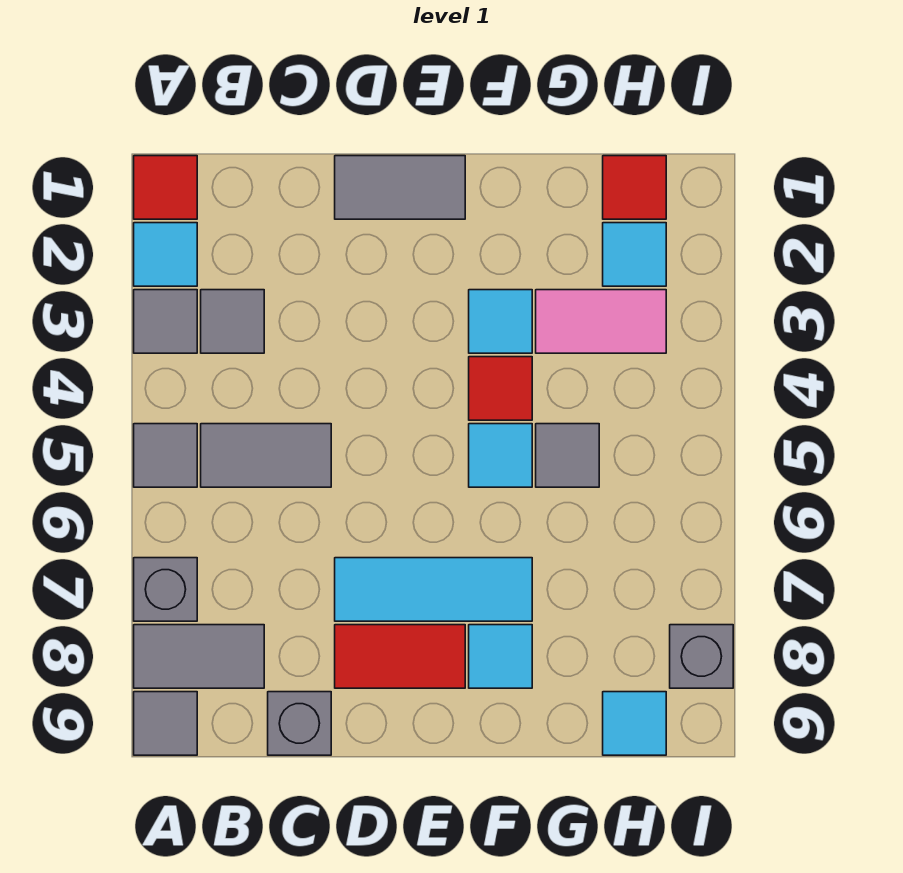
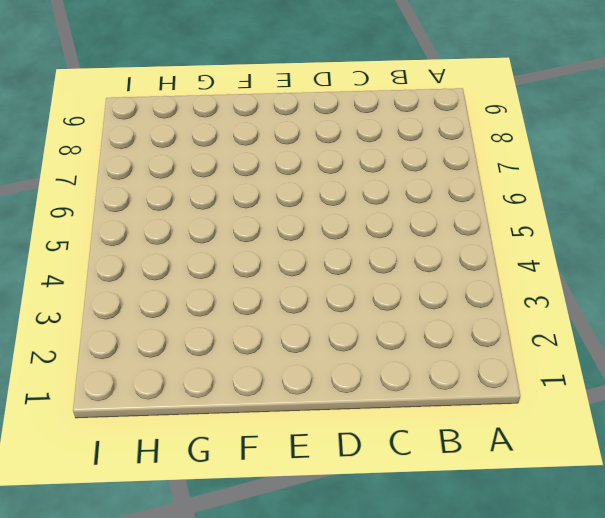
none -> red tile A1 level 1
none -> cyan tile A2 level 1
none -> grey tile A3 level 1

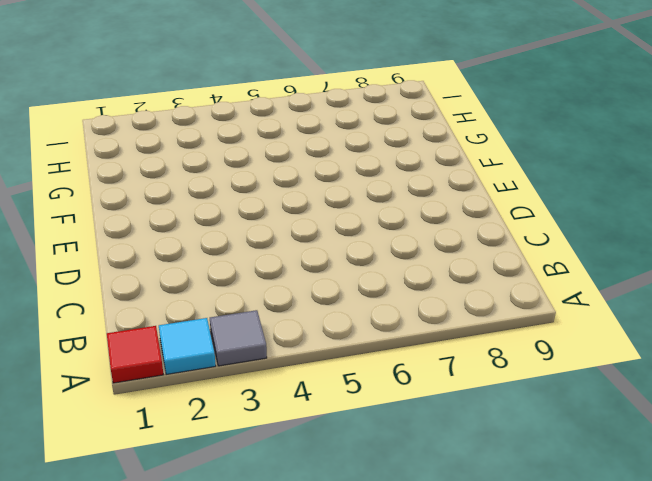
none -> grey tile A5 level 1
none -> grey brick A7 level 1
none -> grey tile A8:B8 level 1

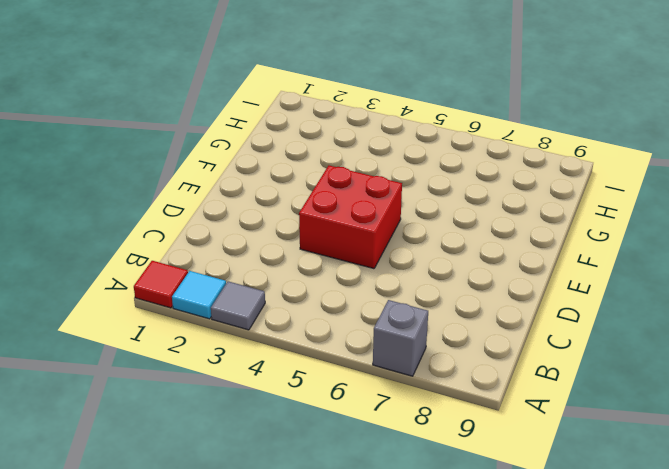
red brick D4:E5 level 1 -> none
none -> grey tile A5 level 1
none -> grey tile A8:B8 level 1
none -> grey tile A9 level 1

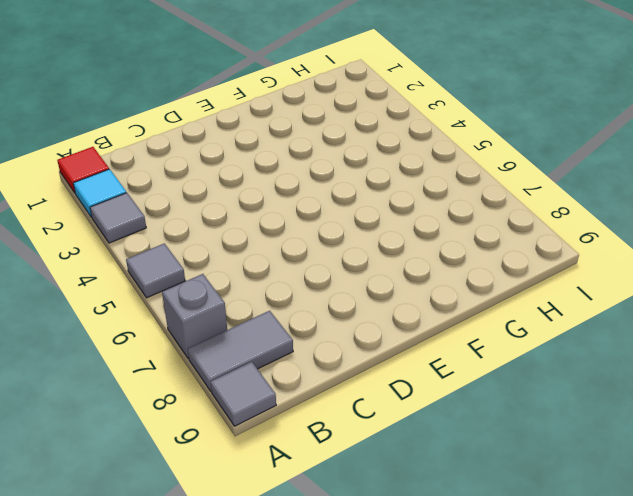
none -> grey tile B3 level 1
none -> grey tile B5:C5 level 1
none -> grey brick C9 level 1

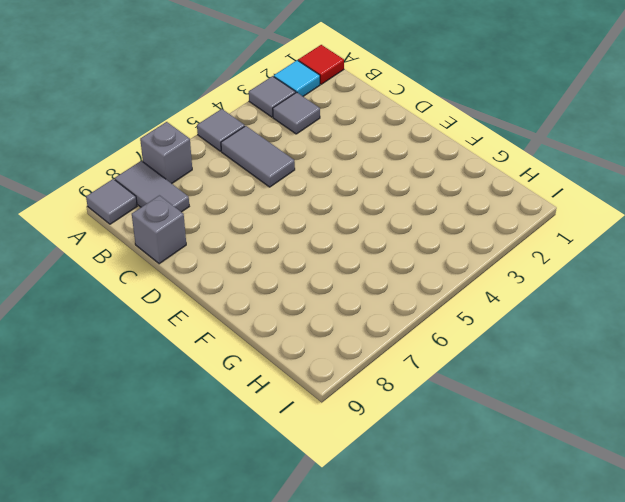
none -> grey tile D1:E1 level 1
none -> cyan tile D7:F7 level 1
none -> red tile D8:E8 level 1

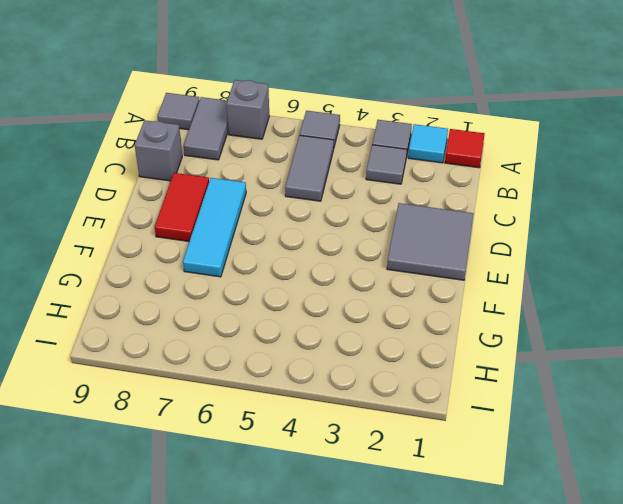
grey tile D1:E2 level 1 -> grey tile D1:E1 level 1
none -> cyan tile F3 level 1
none -> red tile F4 level 1
none -> cyan tile F5 level 1

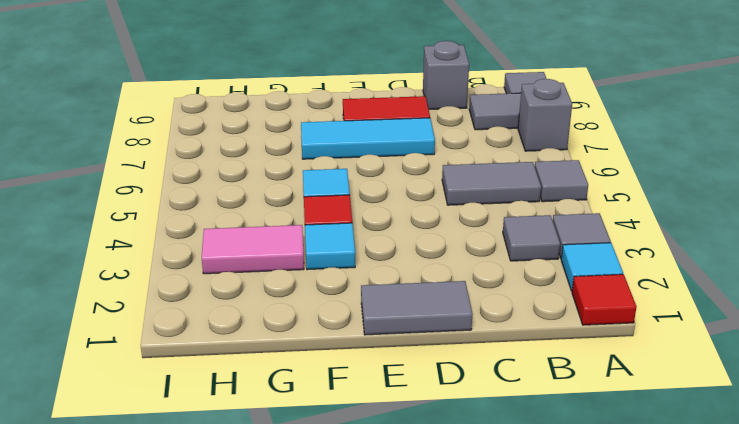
none -> cyan tile F8 level 1
none -> grey tile G5 level 1
none -> red tile H1 level 1

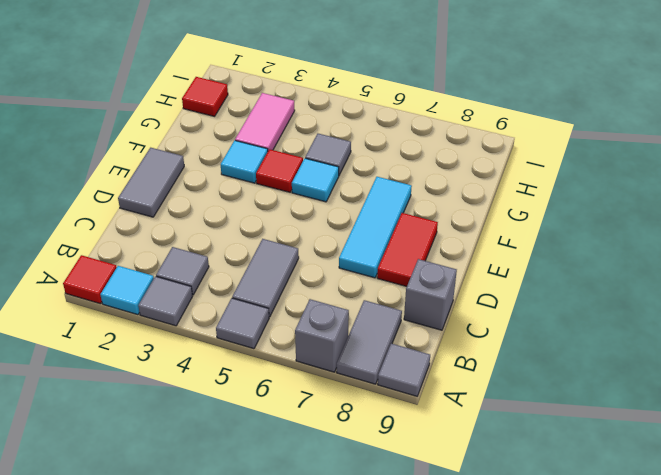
none -> cyan tile F8 level 1
none -> cyan tile H2 level 1
none -> cyan tile H9 level 1

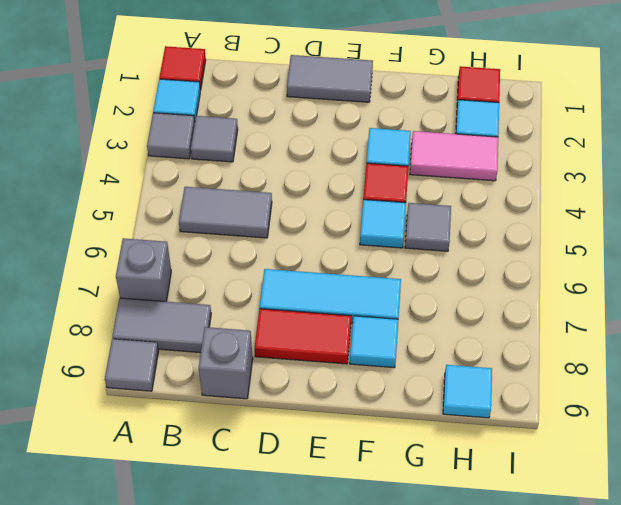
none -> grey tile A5 level 1
none -> grey brick I8 level 1

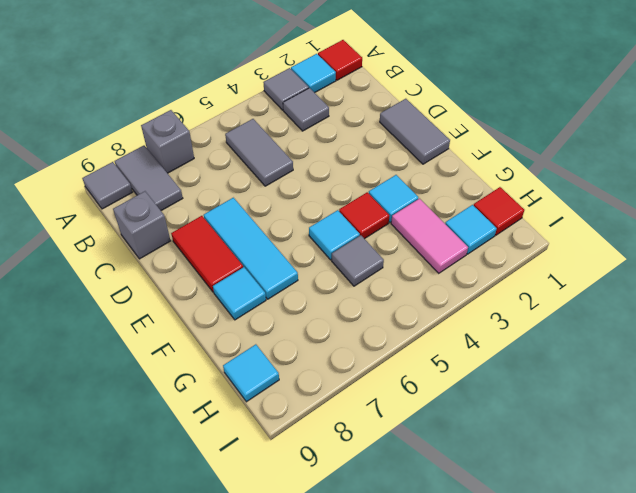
none -> grey tile A5 level 1
none -> grey brick I8 level 1

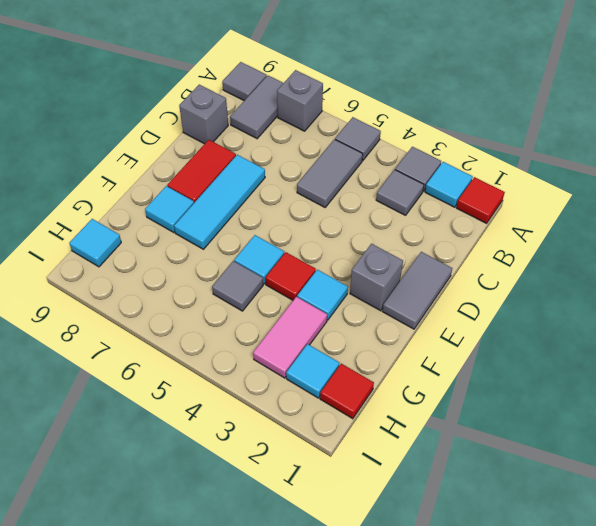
grey brick E2 level 1 -> grey brick I8 level 1

